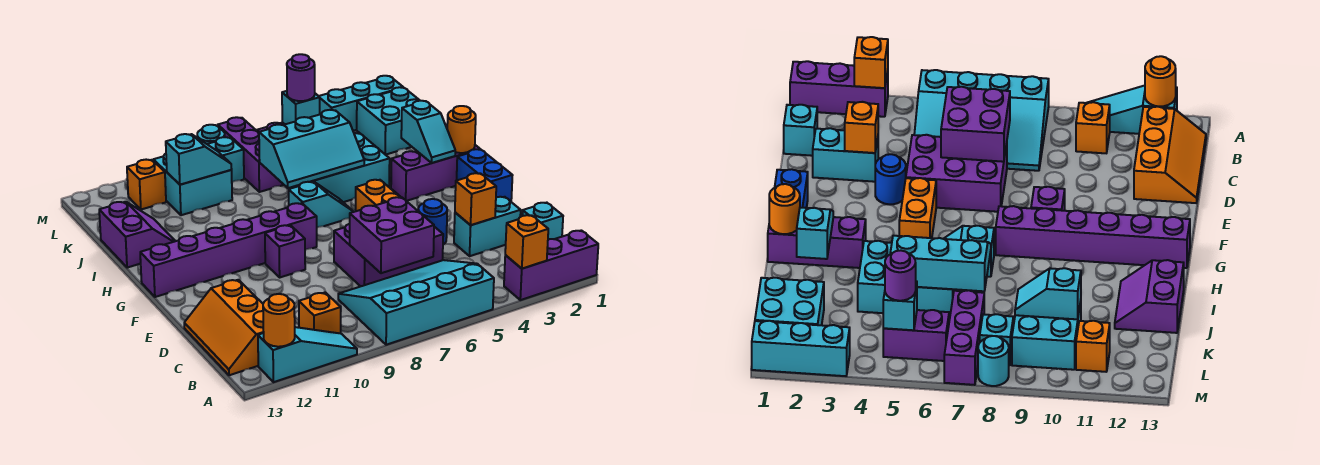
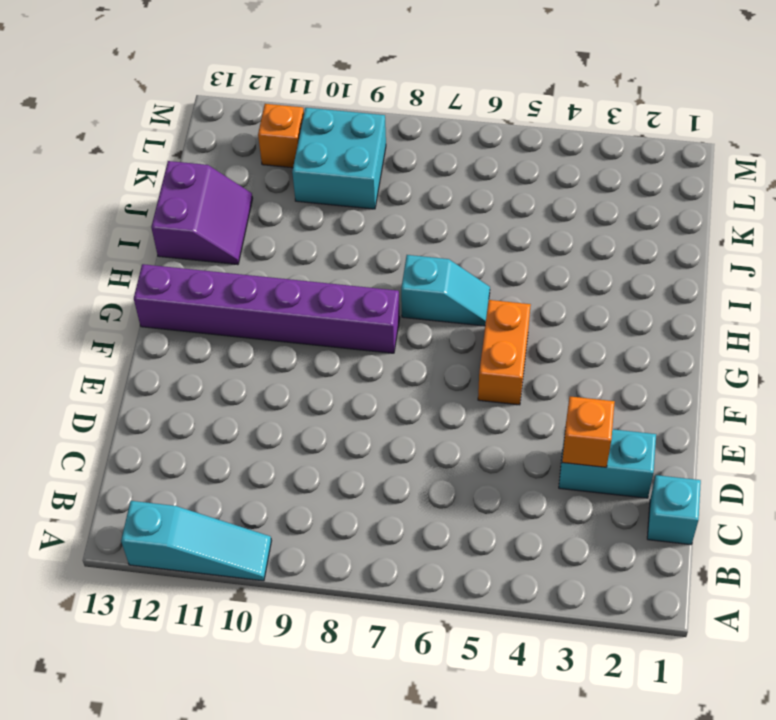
none -> purple brick A1:A3 level 1
none -> cyan slope A5:C8 level 1 top A
none -> orange brick B10 level 1
none -> orange slope B12:D13 level 1 top 12

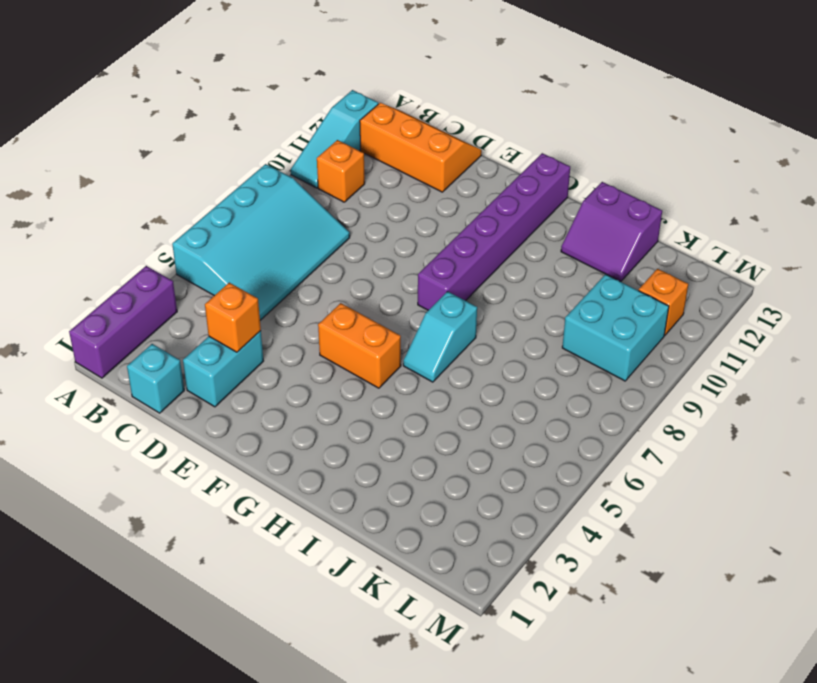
none -> purple brick D5:E7 level 1
none -> blue round brick E4 level 1
none -> blue brick F1:G1 level 1
none -> purple brick F9 level 1

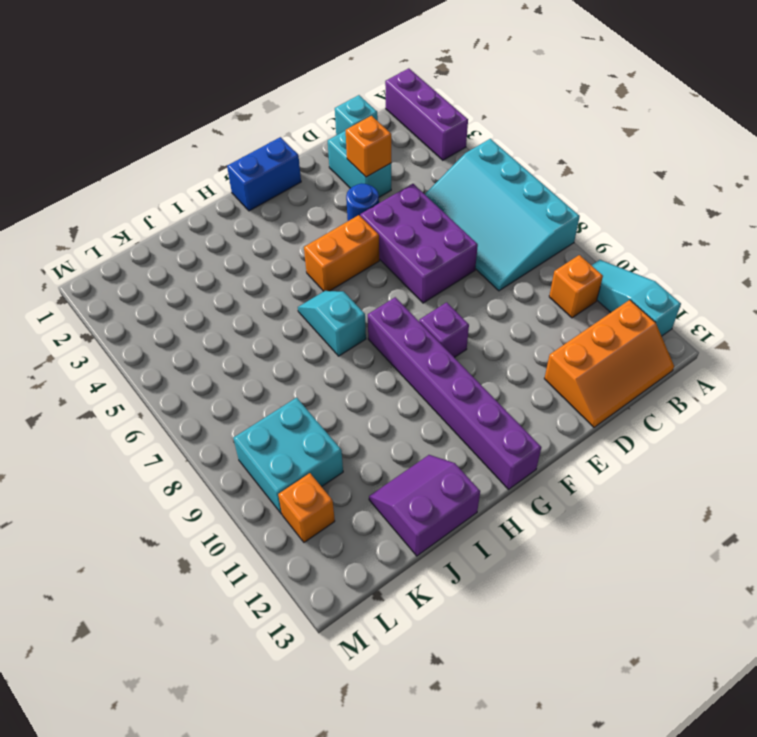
none -> purple brick H1:H3 level 1
none -> cyan brick I4:J6 level 1
none -> cyan brick K1:L2 level 1
none -> purple brick K7:M7 level 1

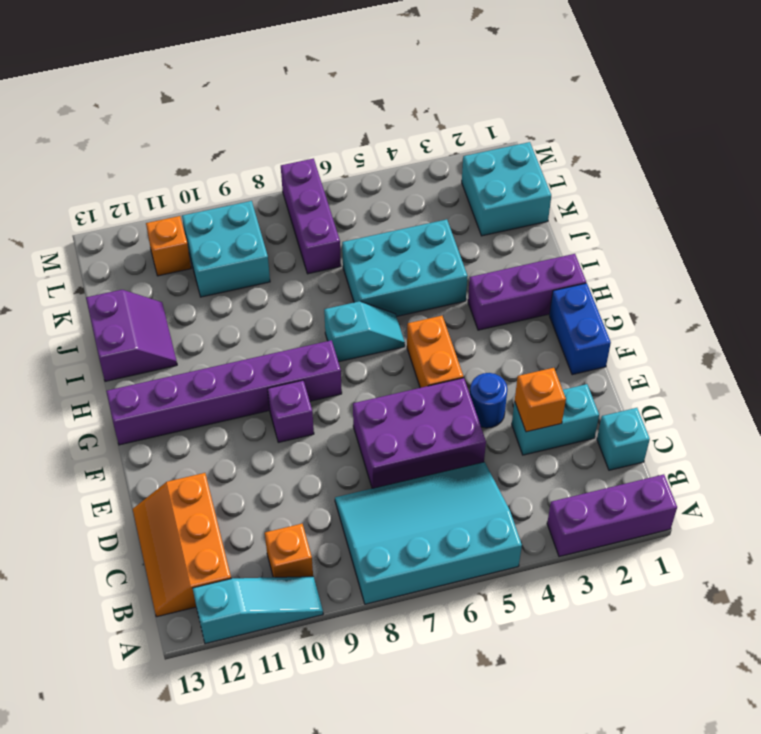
none -> purple brick L5:L6 level 1
none -> cyan brick L8 level 1
none -> cyan brick M1:M3 level 1
none -> cyan round brick M8 level 1

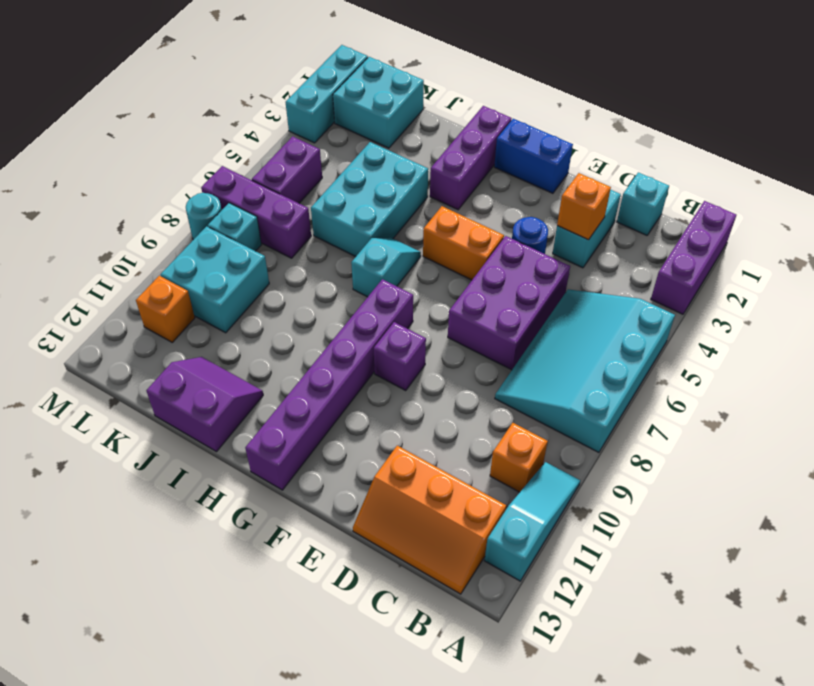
none -> orange brick A3 level 2
none -> orange round brick A12 level 2
none -> purple brick C6:D7 level 2
none -> orange round brick H1 level 2

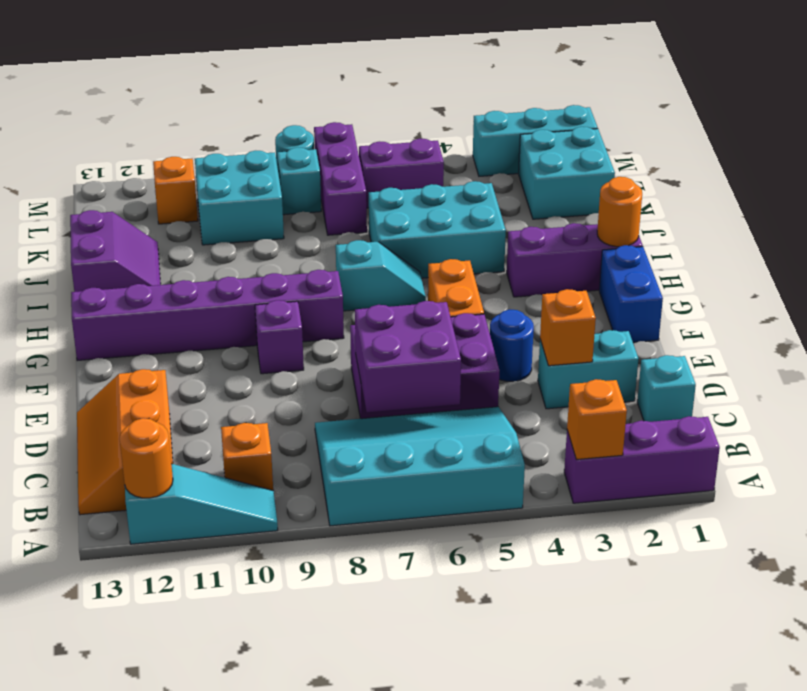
none -> cyan slope H2:I2 level 2 top I
none -> cyan slope I5:J7 level 2 top J
none -> cyan slope K9:K10 level 2 top 10
none -> cyan brick L5 level 2

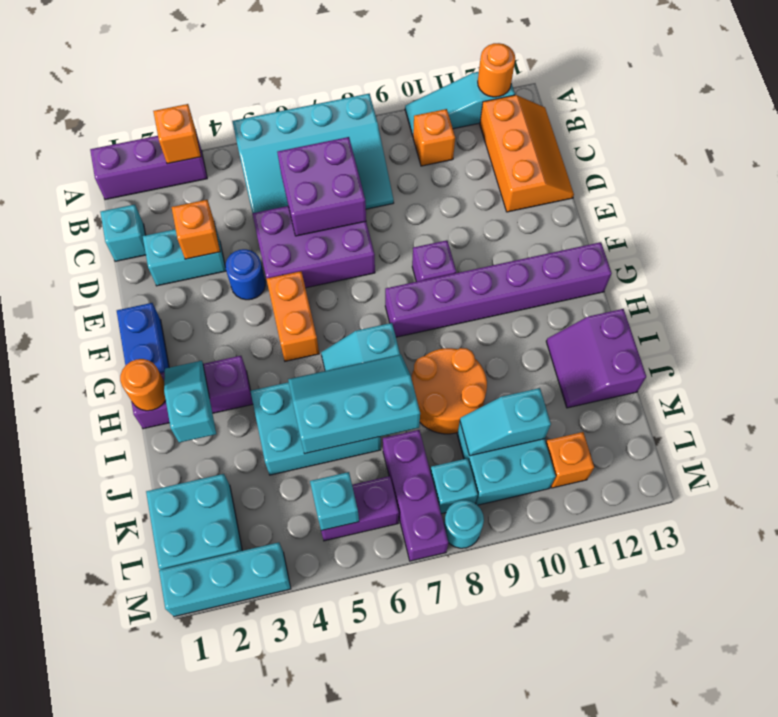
orange round brick I8:J9 level 1 -> none
none -> purple round brick L5 level 3

